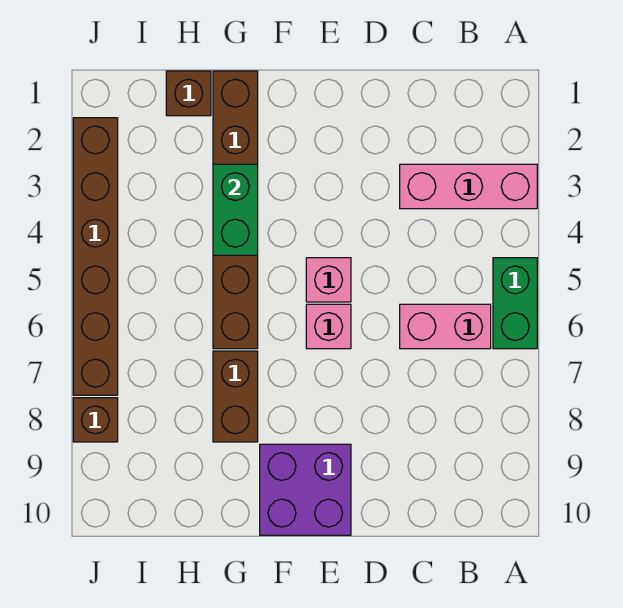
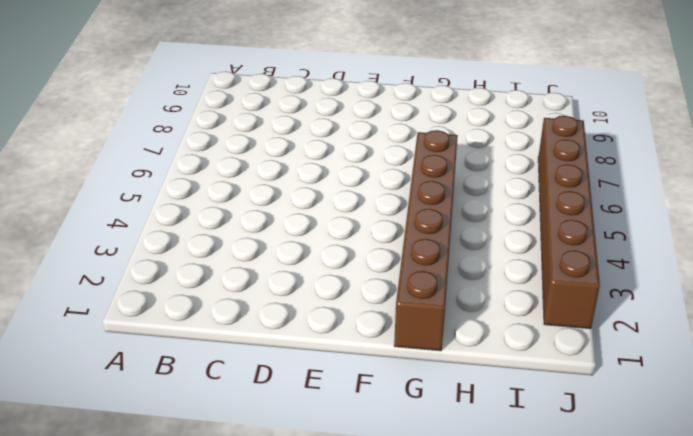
none -> pink brick A3:C3 level 1
none -> green brick A5:A6 level 1
none -> pink brick B6:C6 level 1

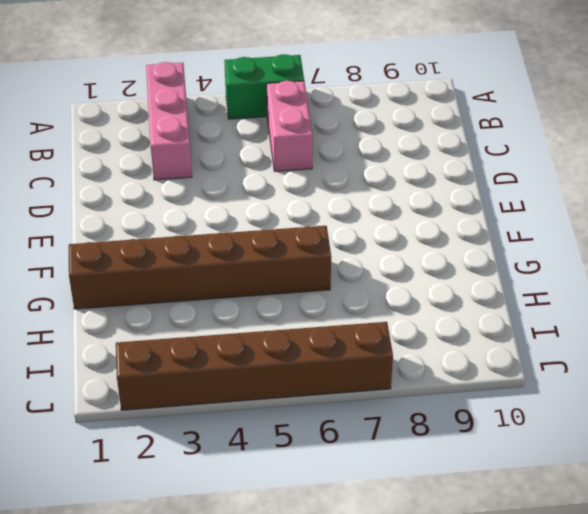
none -> pink brick E5 level 1
none -> pink brick E6 level 1
none -> purple brick E9:F10 level 1

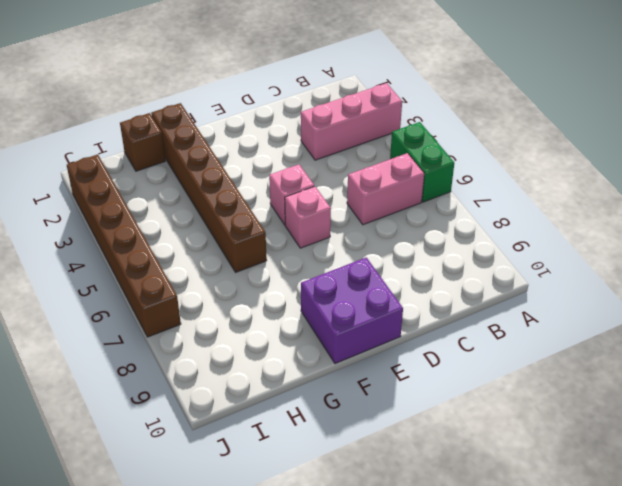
none -> brown brick G7:G8 level 1
none -> brown brick J8 level 1
none -> green brick G3:G4 level 2

